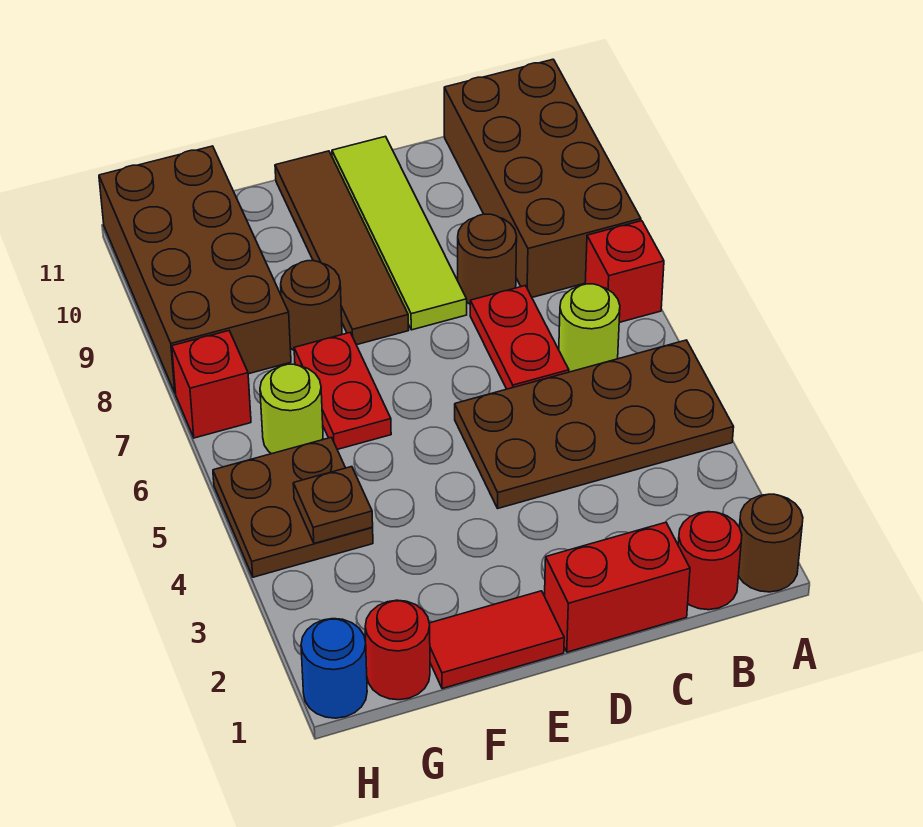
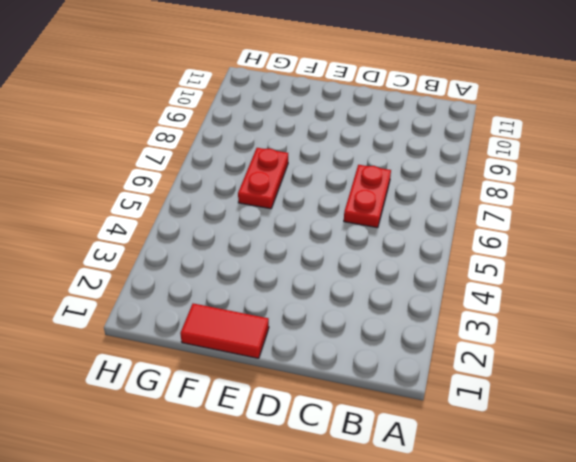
none -> brown round brick A1 level 1
none -> brown plate A4:D5 level 1
none -> red brick A7 level 1

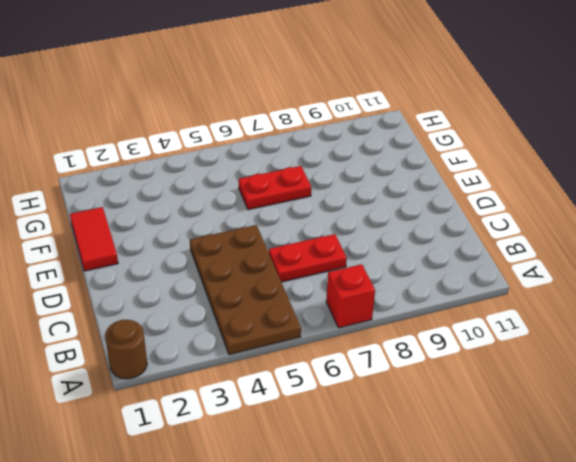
none -> brown brick A8:B11 level 1
none -> red round brick B1 level 1
none -> lime round brick B6 level 1

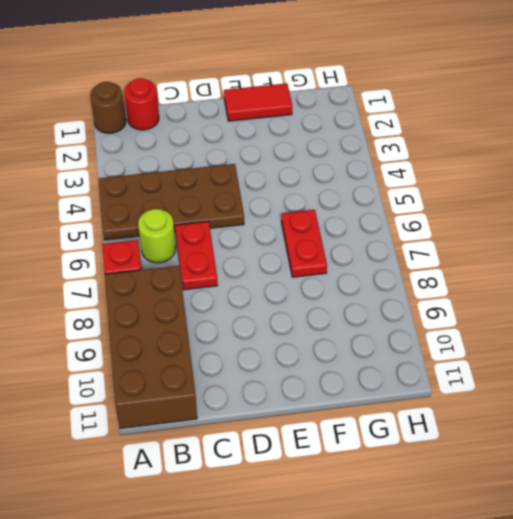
none -> red brick C1:D1 level 1
none -> brown round brick C8 level 1
none -> lime tile D8:D11 level 1

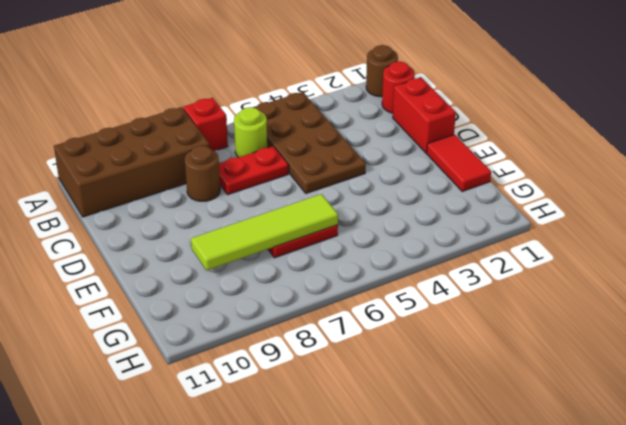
lime tile F6:F9 level 2 -> lime tile D8:D11 level 1
none -> brown tile E8:E11 level 1
none -> brown round brick F8 level 1
none -> red round brick G1 level 1

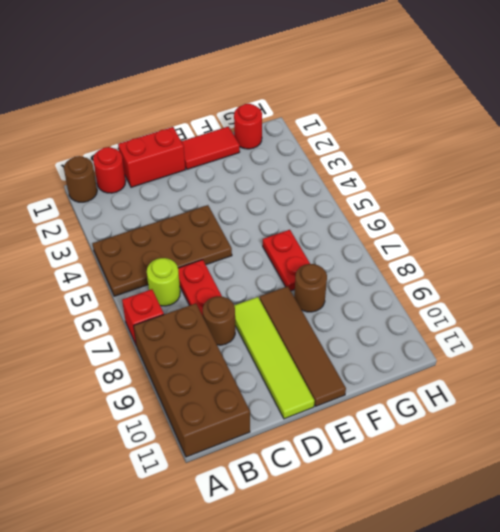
none -> brown plate G4:H5 level 1
none -> lime round brick G6 level 1
none -> brown brick G8:H11 level 1

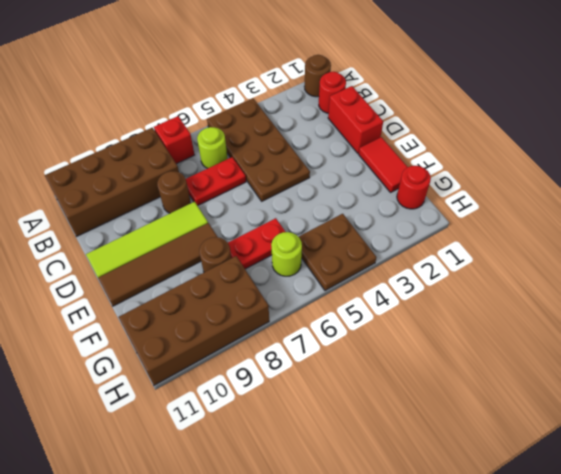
none -> blue round brick H1 level 1
none -> red brick H7 level 1
none -> brown plate G4 level 2

